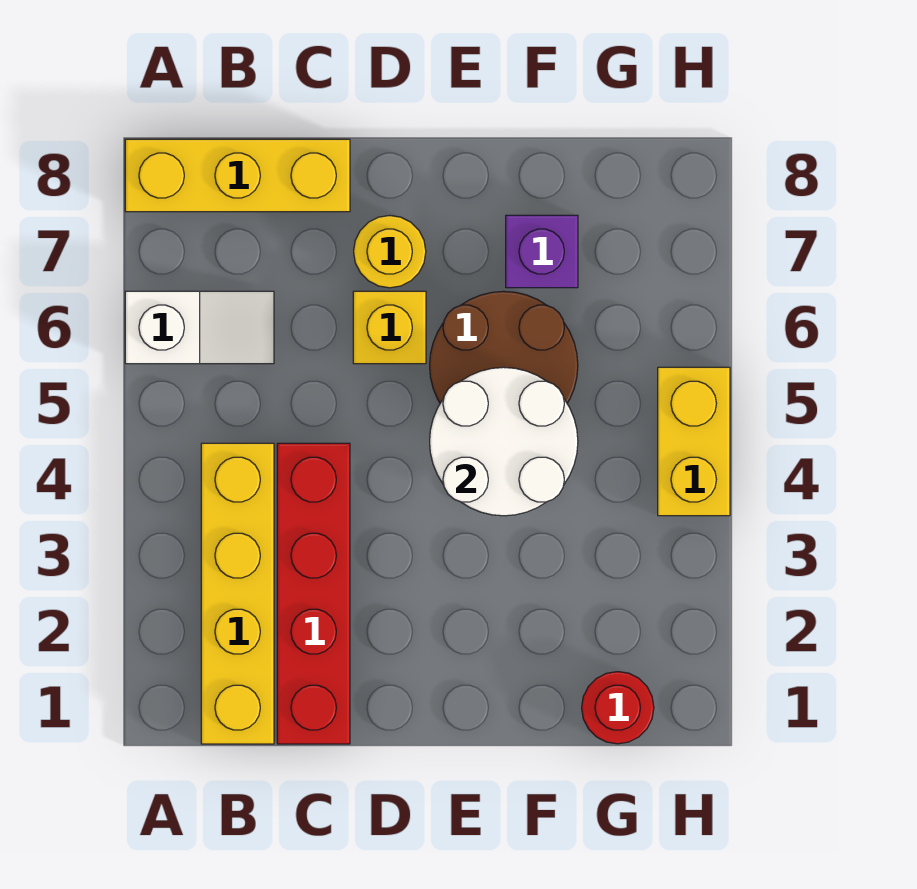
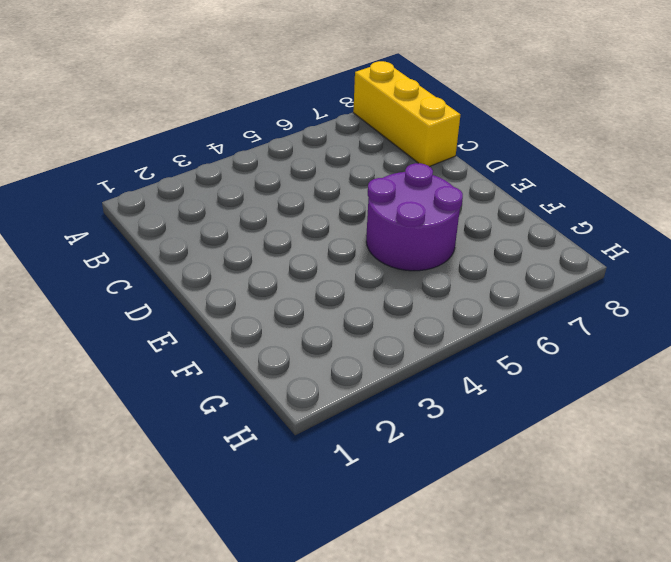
purple round brick E5:F6 level 1 -> brown round brick E5:F6 level 1
none -> white slope A6:B6 level 1 top A
none -> yellow brick B1:B4 level 1

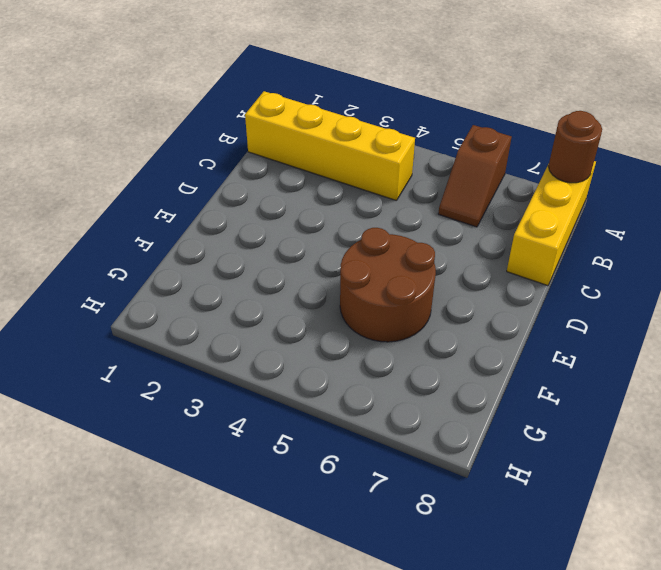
brown slope A6:B6 level 1 top A -> white slope A6:B6 level 1 top A
brown round brick A8 level 2 -> none
none -> red brick C1:C4 level 1
none -> yellow brick D6 level 1

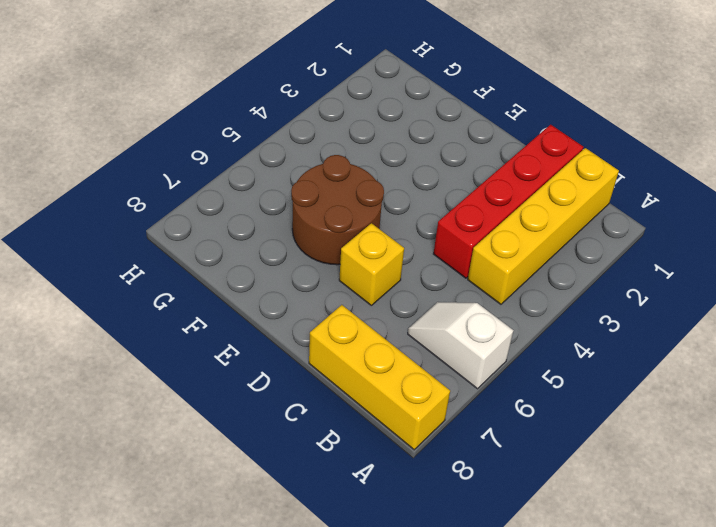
none -> yellow round brick D7 level 1
none -> purple brick F7 level 1

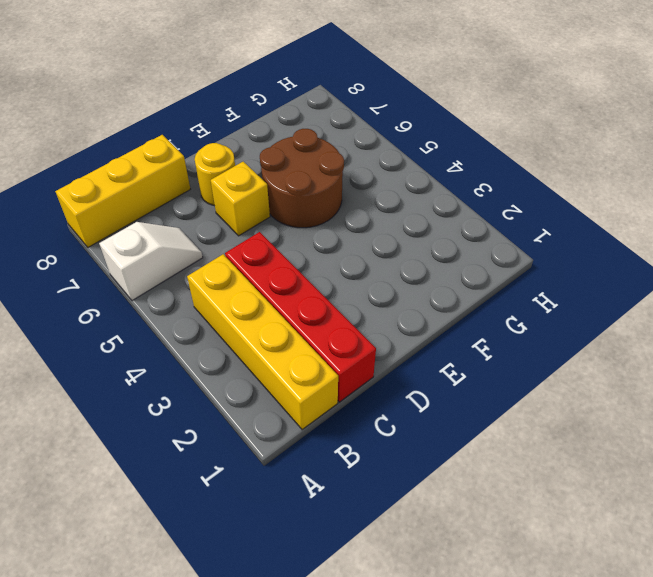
none -> purple brick F7 level 1
none -> red round brick G1 level 1

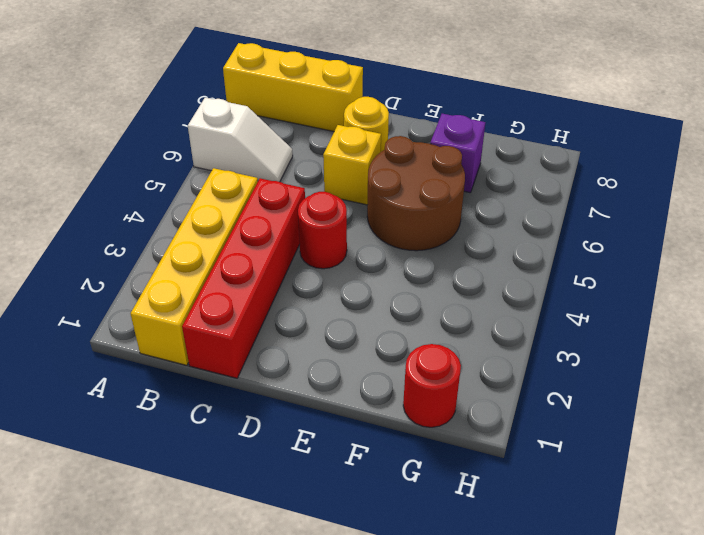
red round brick D4 level 1 -> none
none -> yellow brick H4:H5 level 1
none -> white round brick E4:F5 level 2

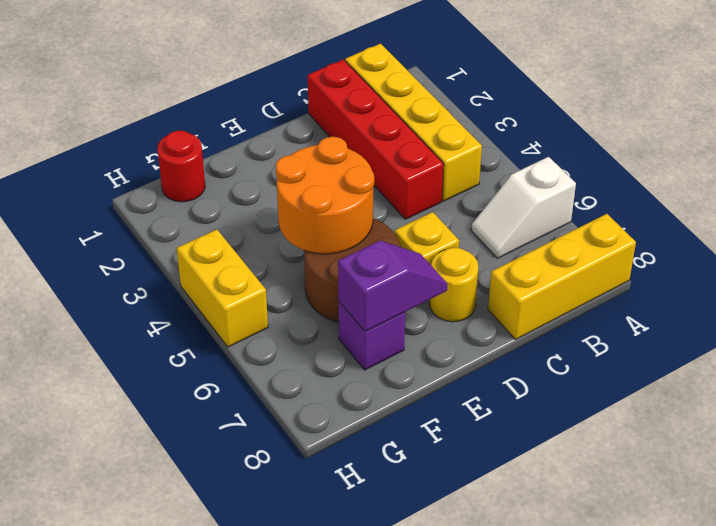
orange round brick E4:F5 level 2 -> white round brick E4:F5 level 2
purple slope E7:F7 level 2 top F -> none

